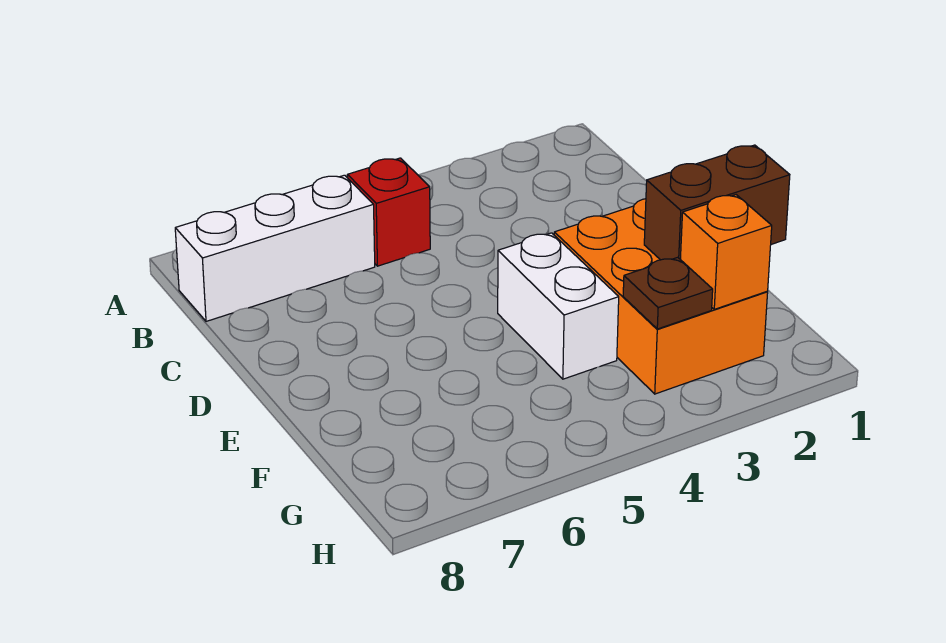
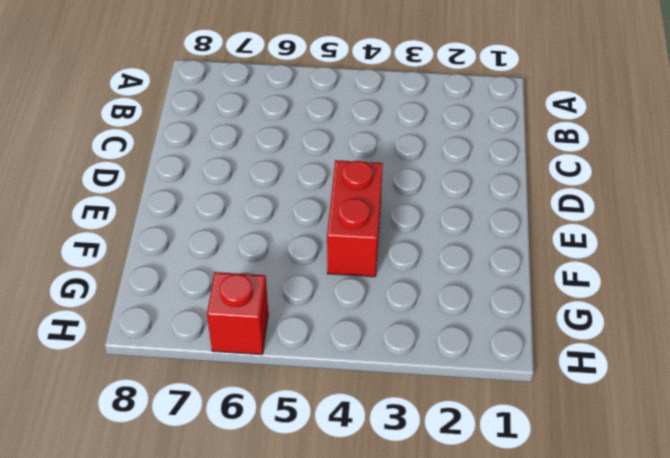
red brick E4:F4 level 1 -> white brick E4:F4 level 1
red brick H6 level 1 -> red brick B5 level 1
none -> white brick B6:B8 level 1
none -> orange brick E2:G3 level 1

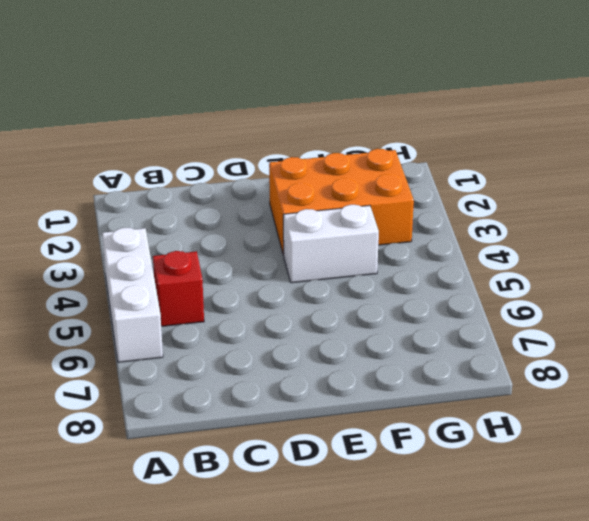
white brick A4:A6 level 1 -> white brick B6:B8 level 1
none -> brown brick F1:F2 level 2
none -> orange brick G2 level 2

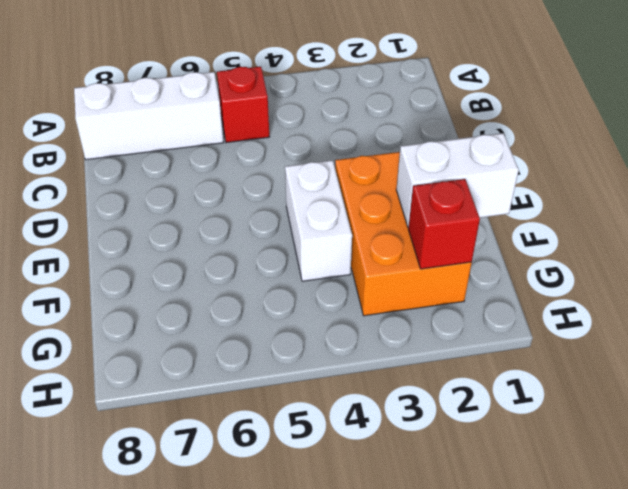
white brick F1:F2 level 2 -> brown brick F1:F2 level 2
red brick G2 level 2 -> orange brick G2 level 2
none -> brown plate G3 level 2

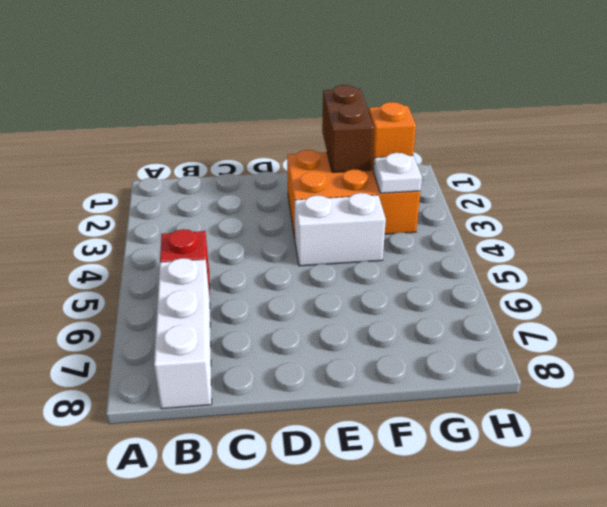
white plate G3 level 2 -> brown plate G3 level 2

